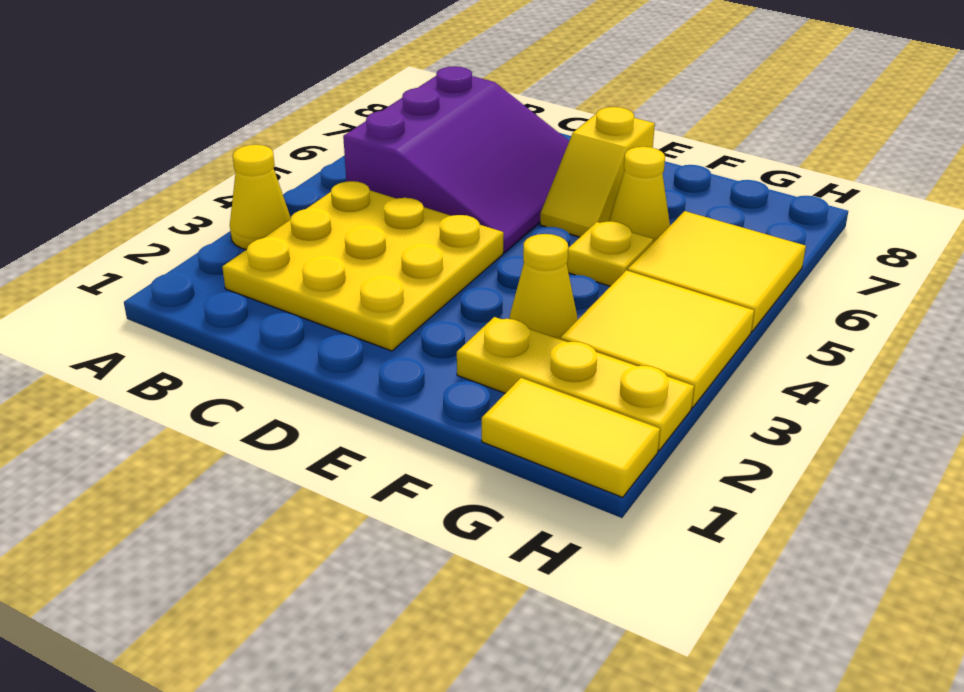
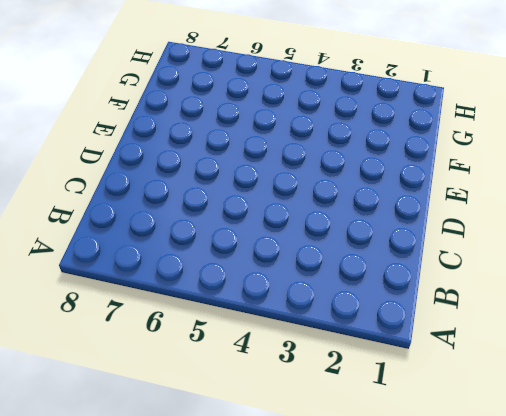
none -> yellow cone A3 level 1
none -> yellow plate B2:D4 level 1

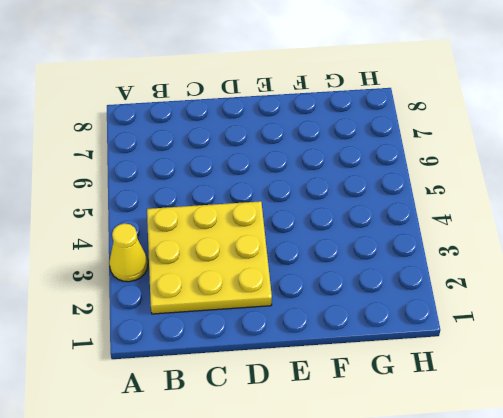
none -> purple slope B5:D7 level 1 top B
none -> yellow slope E6:E7 level 1 top 7

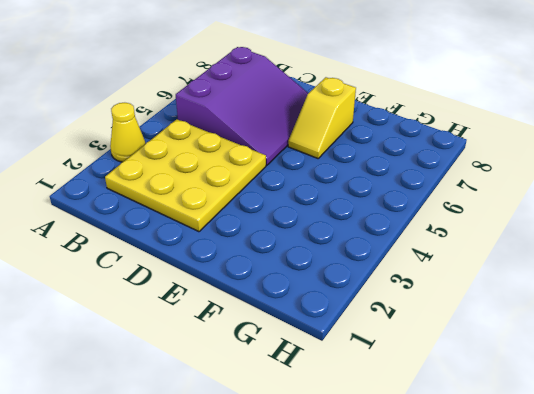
none -> yellow plate F2:H2 level 1
none -> yellow cone F3 level 1

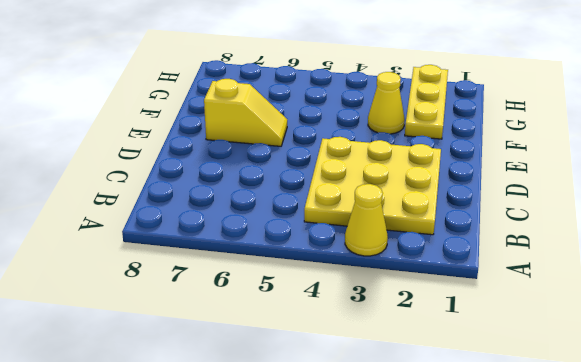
none -> purple slope B5:D7 level 1 top B
none -> yellow plate F5 level 1

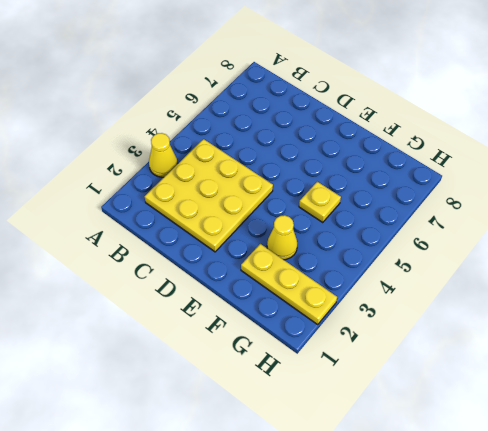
none -> purple slope B5:D7 level 1 top B
none -> yellow slope E6:E7 level 1 top 7

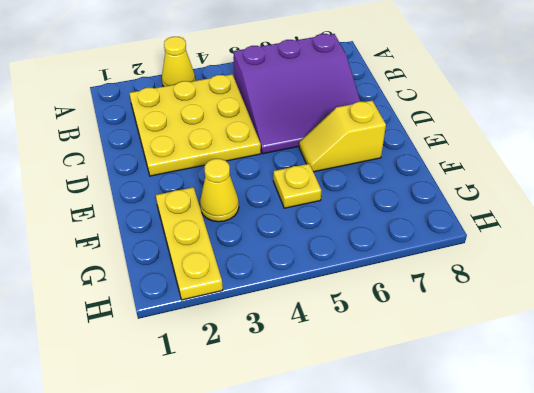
none -> yellow cone F6 level 1
none -> yellow tile G1:H1 level 1

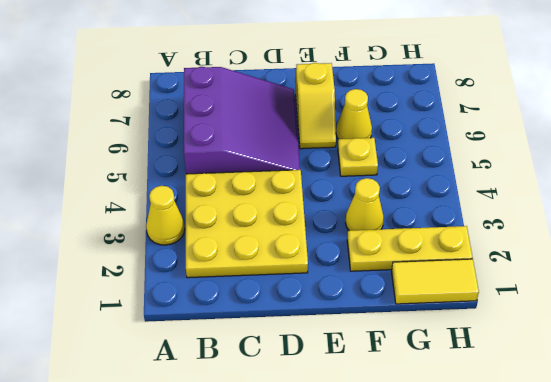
none -> yellow tile G3:H4 level 1
none -> yellow tile G5:H6 level 1

